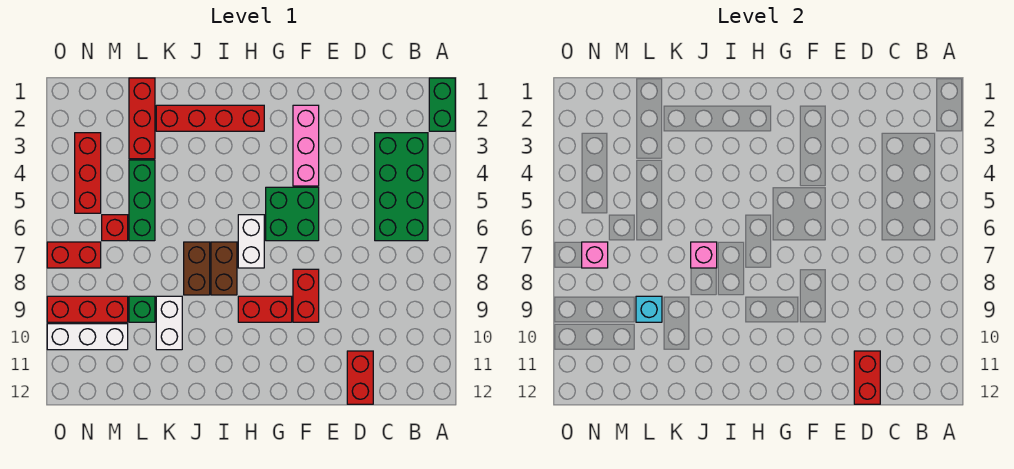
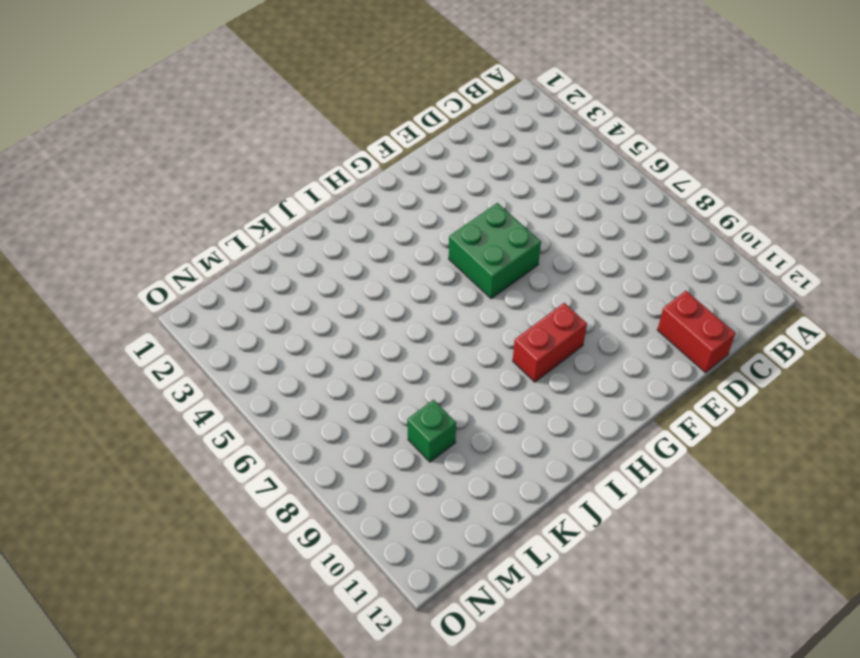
none -> green brick A1:A2 level 1
none -> green brick B3:C6 level 1
none -> pink brick F2:F4 level 1

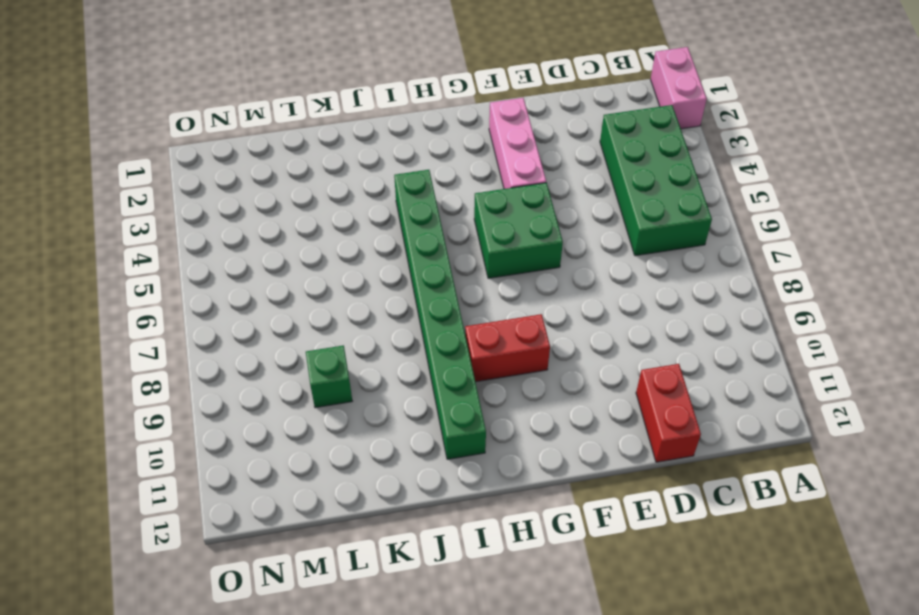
pink brick A1:A2 level 1 -> green brick A1:A2 level 1
green brick I4:I11 level 1 -> brown brick I7:I8 level 1
none -> red brick F8:F9 level 1
none -> red brick H2:K2 level 1
none -> white brick H6:H7 level 1

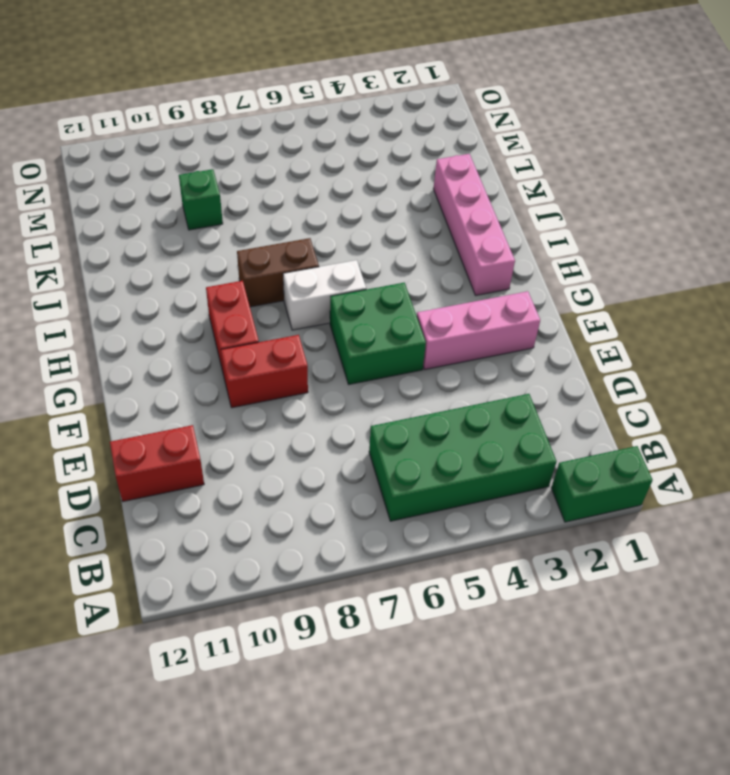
pink brick H2:K2 level 1 -> red brick H2:K2 level 1
none -> brown brick J7:J8 level 1
none -> white brick K9:K10 level 1
none -> red brick L1:L3 level 1

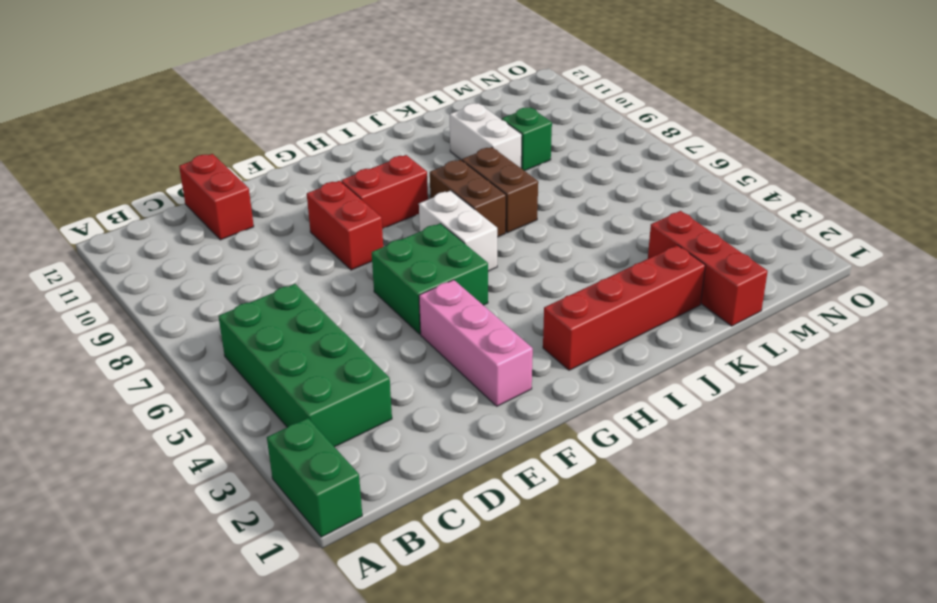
none -> green brick L4:L6 level 1
none -> red brick M6 level 1
none -> red brick M9:O9 level 1

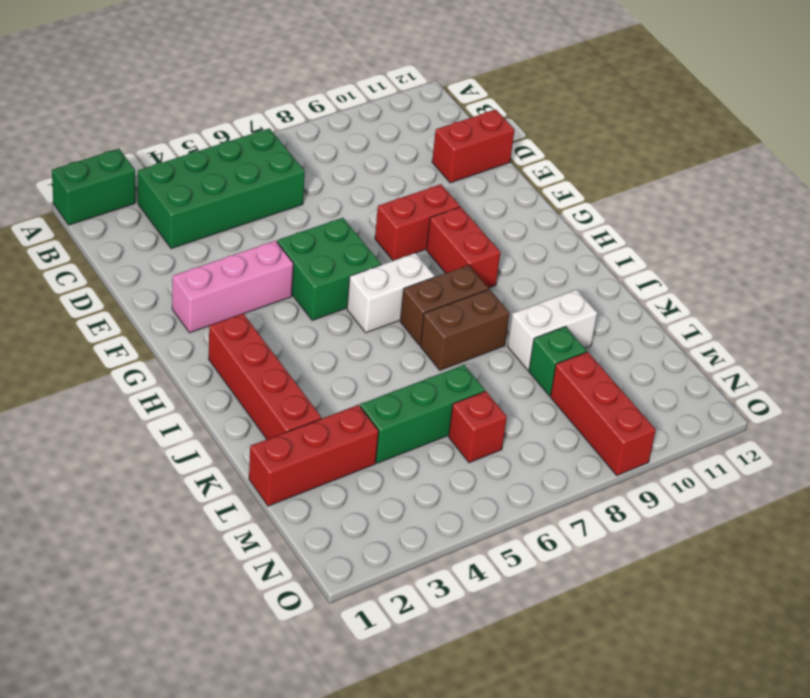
none -> white brick M10:O10 level 1
none -> red brick N3:N5 level 1
none -> red brick N7:O7 level 1

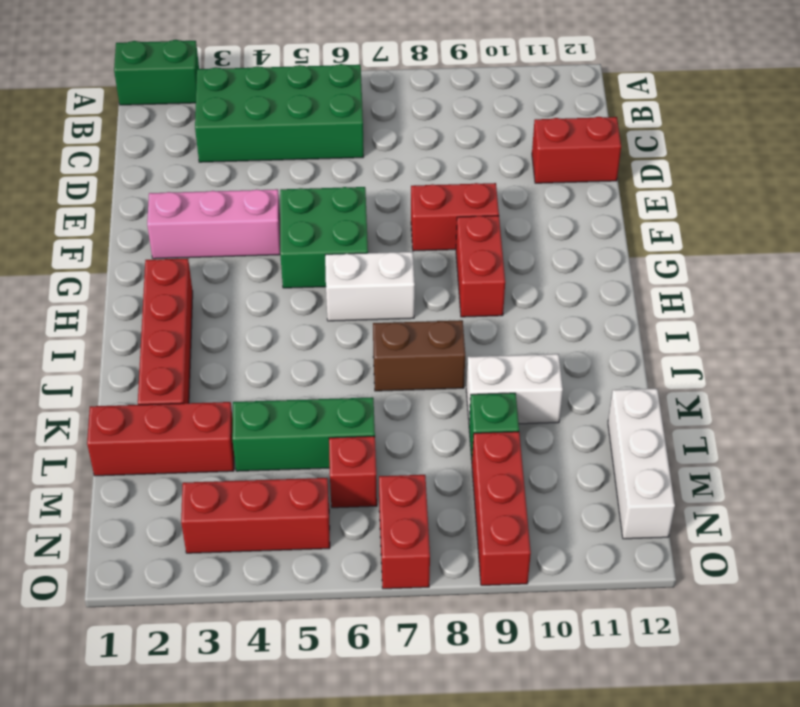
white brick L12:N12 level 1 -> white brick M10:O10 level 1
none -> brown brick I7:I8 level 1
none -> red brick D11:D12 level 2
none -> pink brick J7 level 2

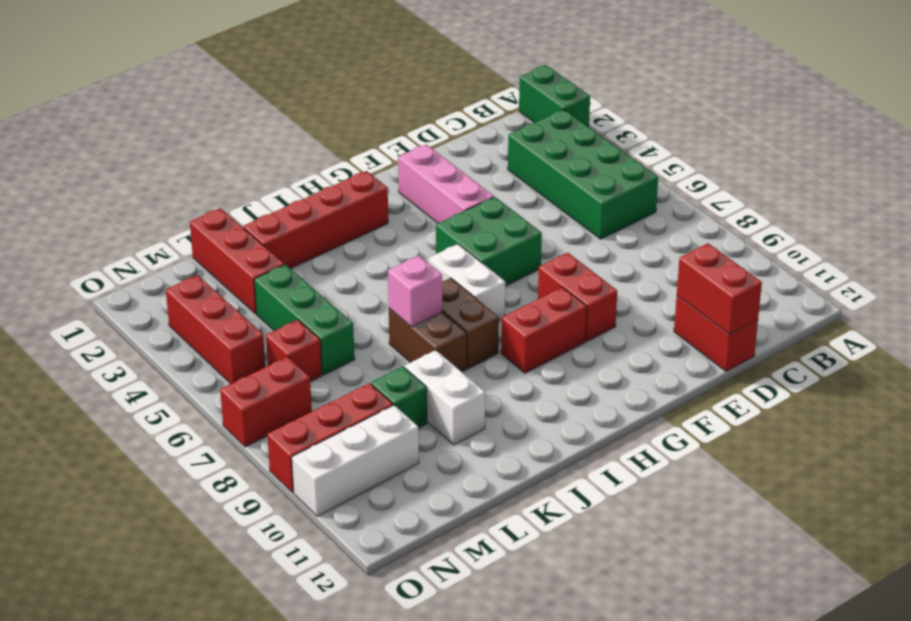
none -> cyan brick L9 level 2
none -> pink brick N7 level 2

